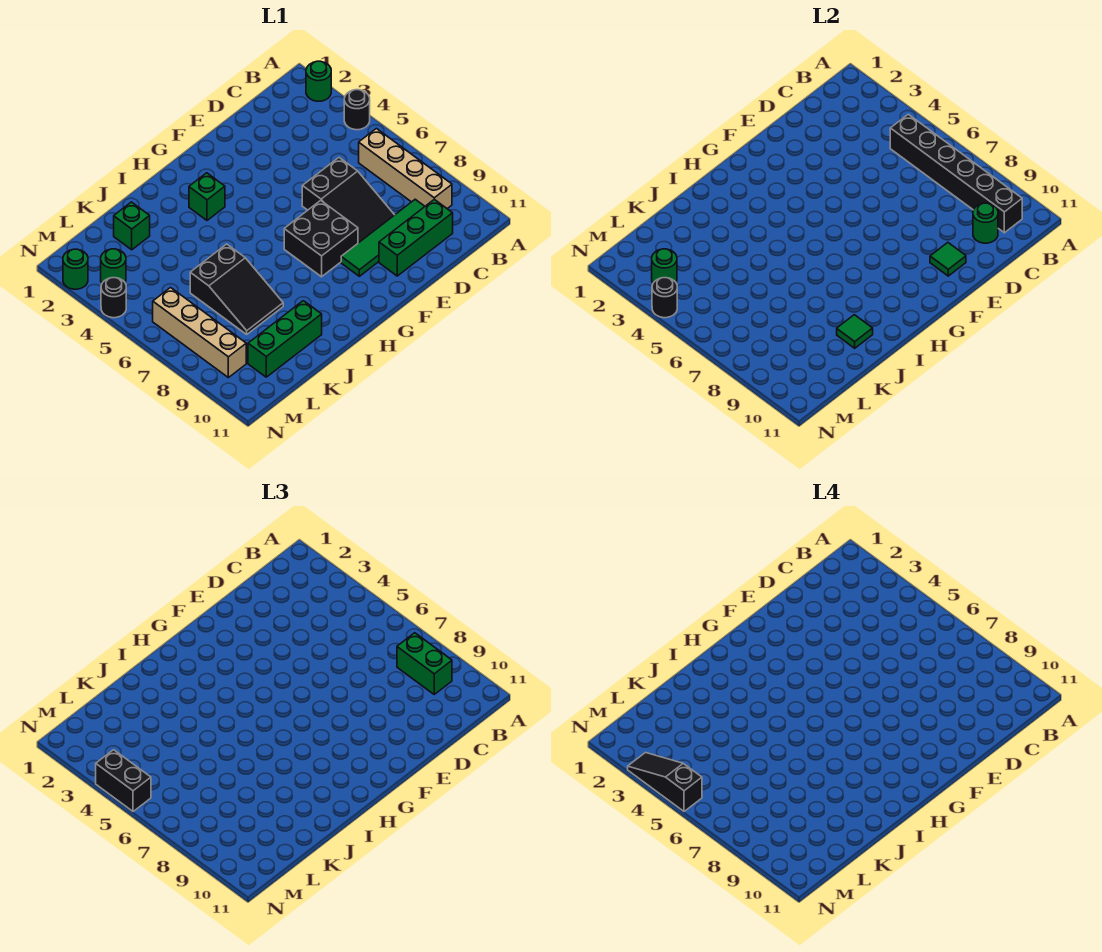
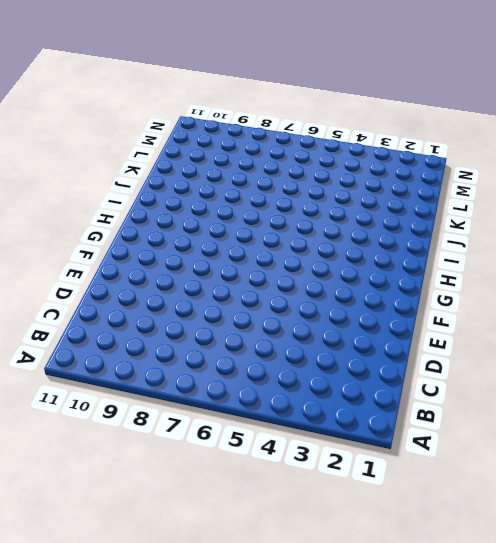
none -> green round brick A2 level 1
none -> black round brick A4 level 1
none -> tan brick B6:B9 level 1

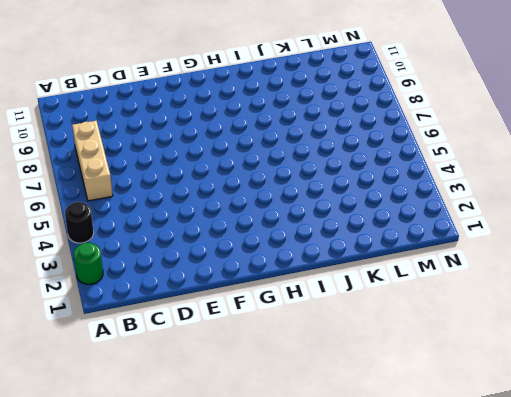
tan brick B6:B8 level 1 -> tan brick B6:B9 level 1
none -> green tile C9:F9 level 1
none -> green brick C10:E10 level 1
none -> black slope D6:E8 level 1 top 6

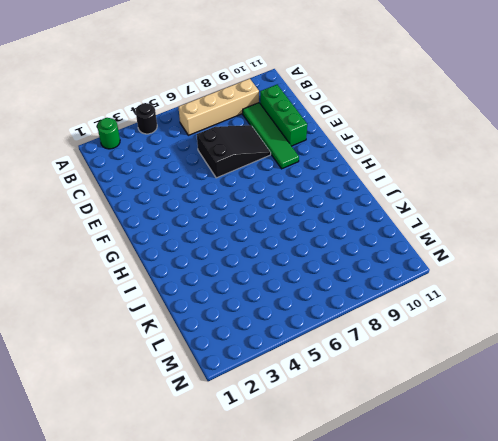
none -> black brick F7:G8 level 1
none -> green brick H3 level 1
none -> black slope J6:K8 level 1 top 6

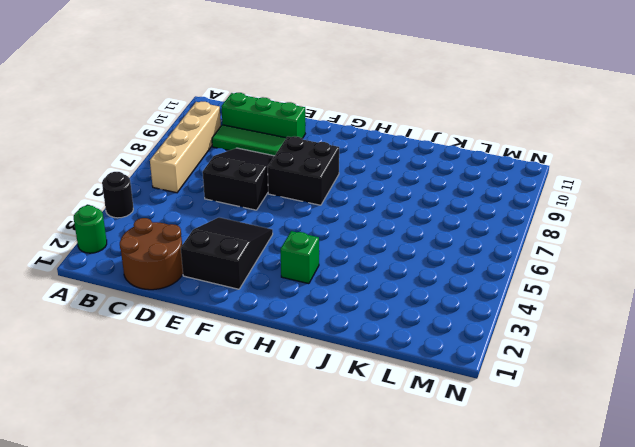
brown round brick C1:D2 level 1 -> none
black slope E2:F4 level 1 top 2 -> black slope J6:K8 level 1 top 6
none -> green brick J10:L10 level 1
none -> green brick K2 level 1
none -> green round brick M3 level 1

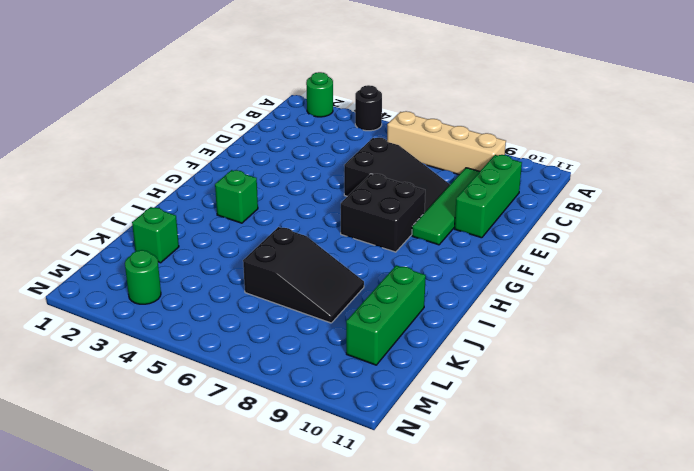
none -> tan brick M6:M9 level 1
none -> green round brick N2 level 1
none -> black round brick N4 level 1

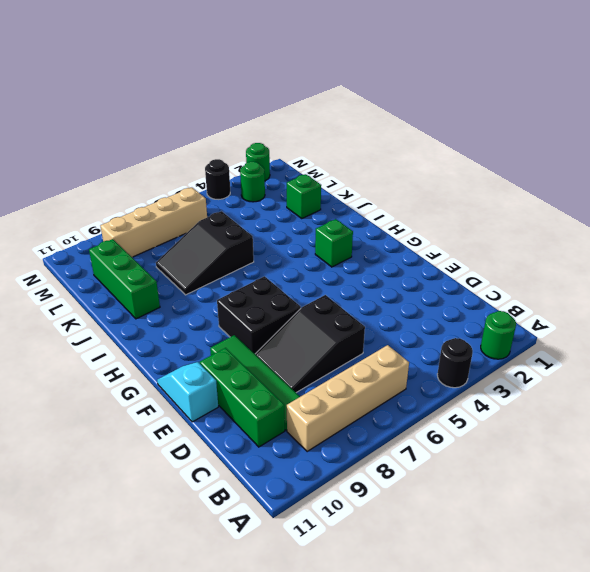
cyan slope E11:F11 level 1 top E -> none
none -> black brick B5:B10 level 2
none -> green round brick C10 level 2
none -> green tile E10 level 2

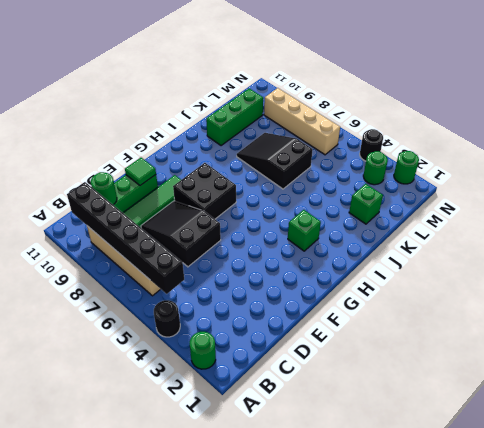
none -> green tile J10 level 2
none -> green round brick M3 level 2
none -> black round brick N4 level 2

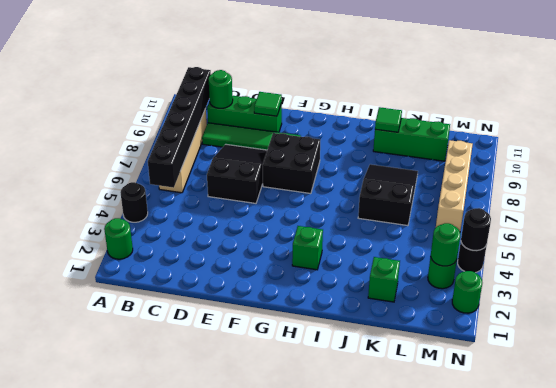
none -> green brick B8:B9 level 3
none -> black brick N4:N5 level 3
none -> black slope N3:N5 level 4 top 5

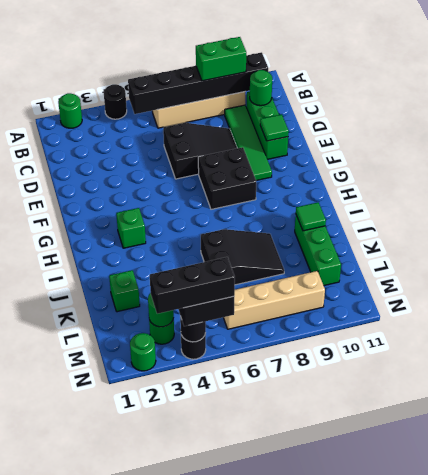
black brick N3:N5 level 4 -> black slope N3:N5 level 4 top 5

